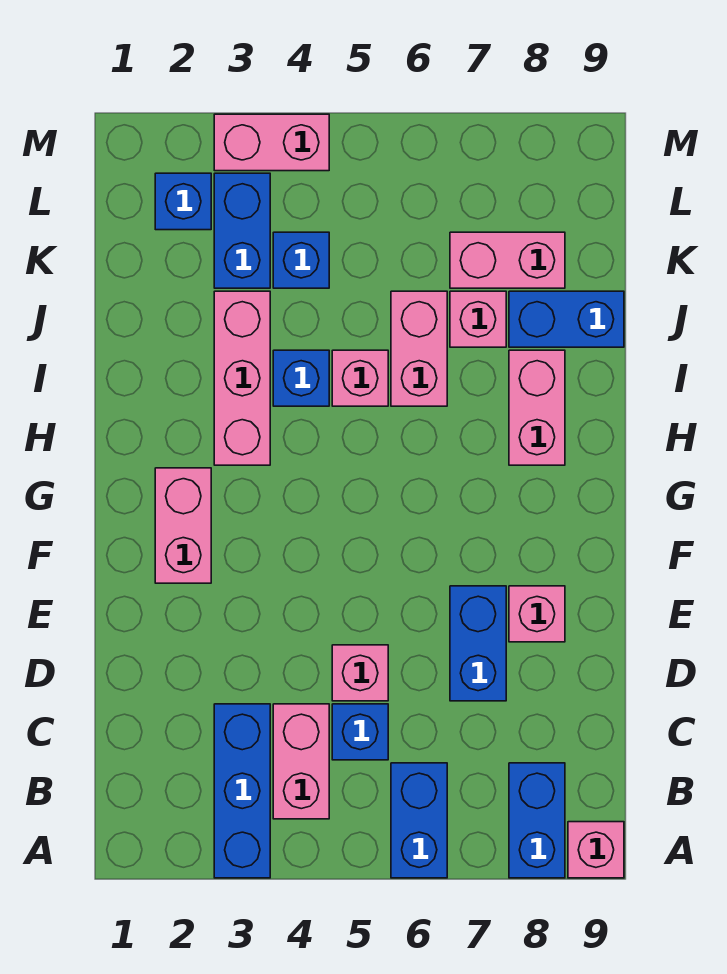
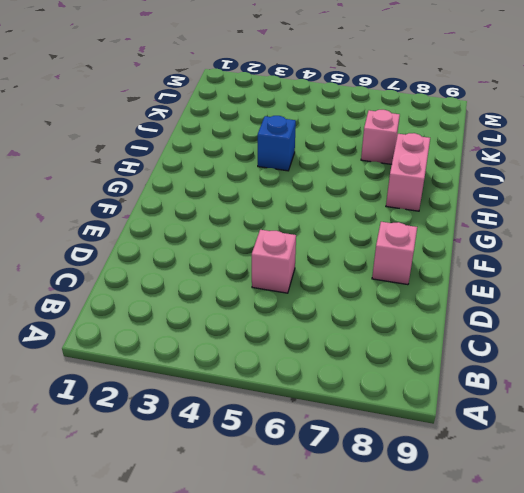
none -> blue brick A3:C3 level 1
none -> blue brick A6:B6 level 1
none -> blue brick A8:B8 level 1

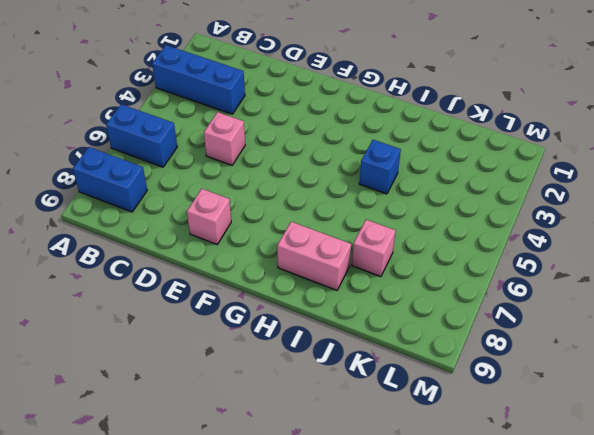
none -> pink brick A9 level 1
none -> pink brick B4:C4 level 1
none -> blue brick C5 level 1

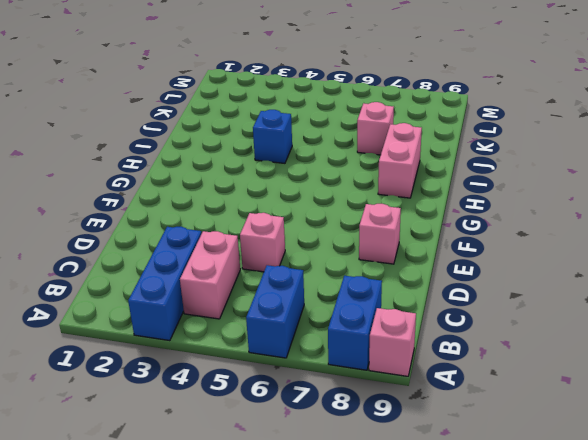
none -> blue brick C5 level 1
none -> blue brick D7:E7 level 1
none -> pink brick F2:G2 level 1

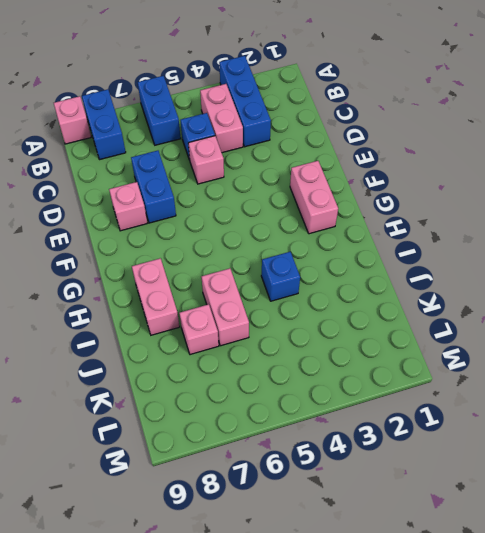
none -> pink brick H3:J3 level 1
none -> pink brick I5 level 1
none -> blue brick J8:J9 level 1

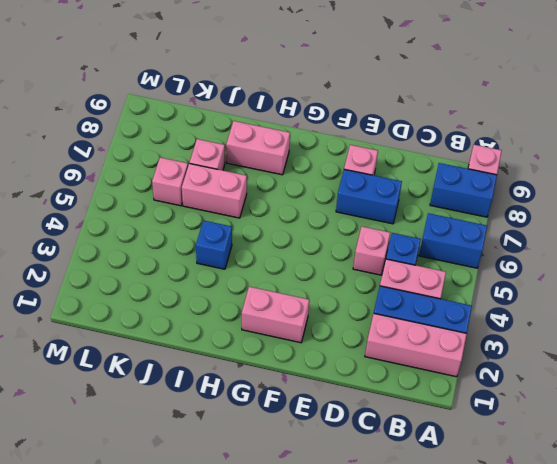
pink brick A2:C2 level 1 -> pink brick H3:J3 level 1
pink brick K6 level 1 -> pink brick I5 level 1
none -> blue brick J8:J9 level 1
none -> blue brick K3:L3 level 1
none -> blue brick K4 level 1

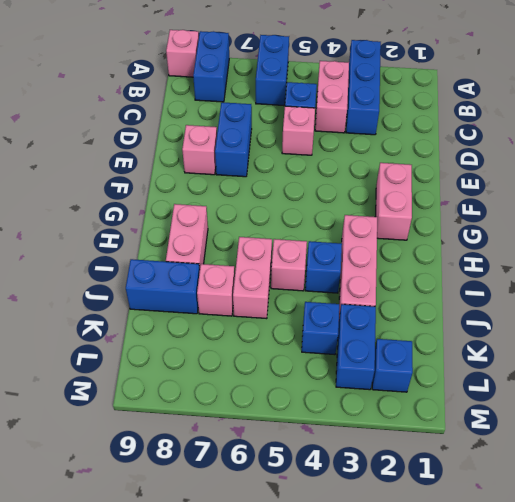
none -> pink brick K7:K8 level 1
none -> pink brick M3:M4 level 1

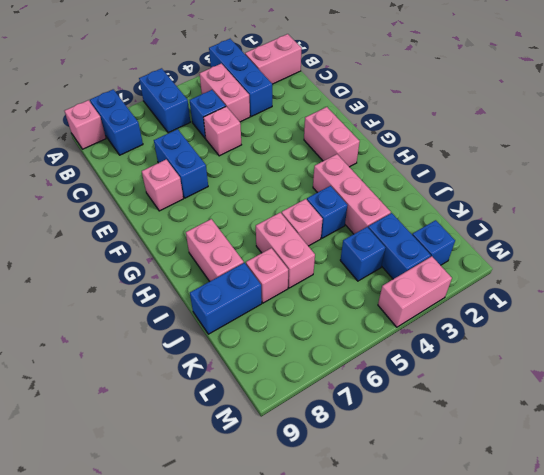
pink brick B1:B2 level 1 -> pink brick K7:K8 level 1

